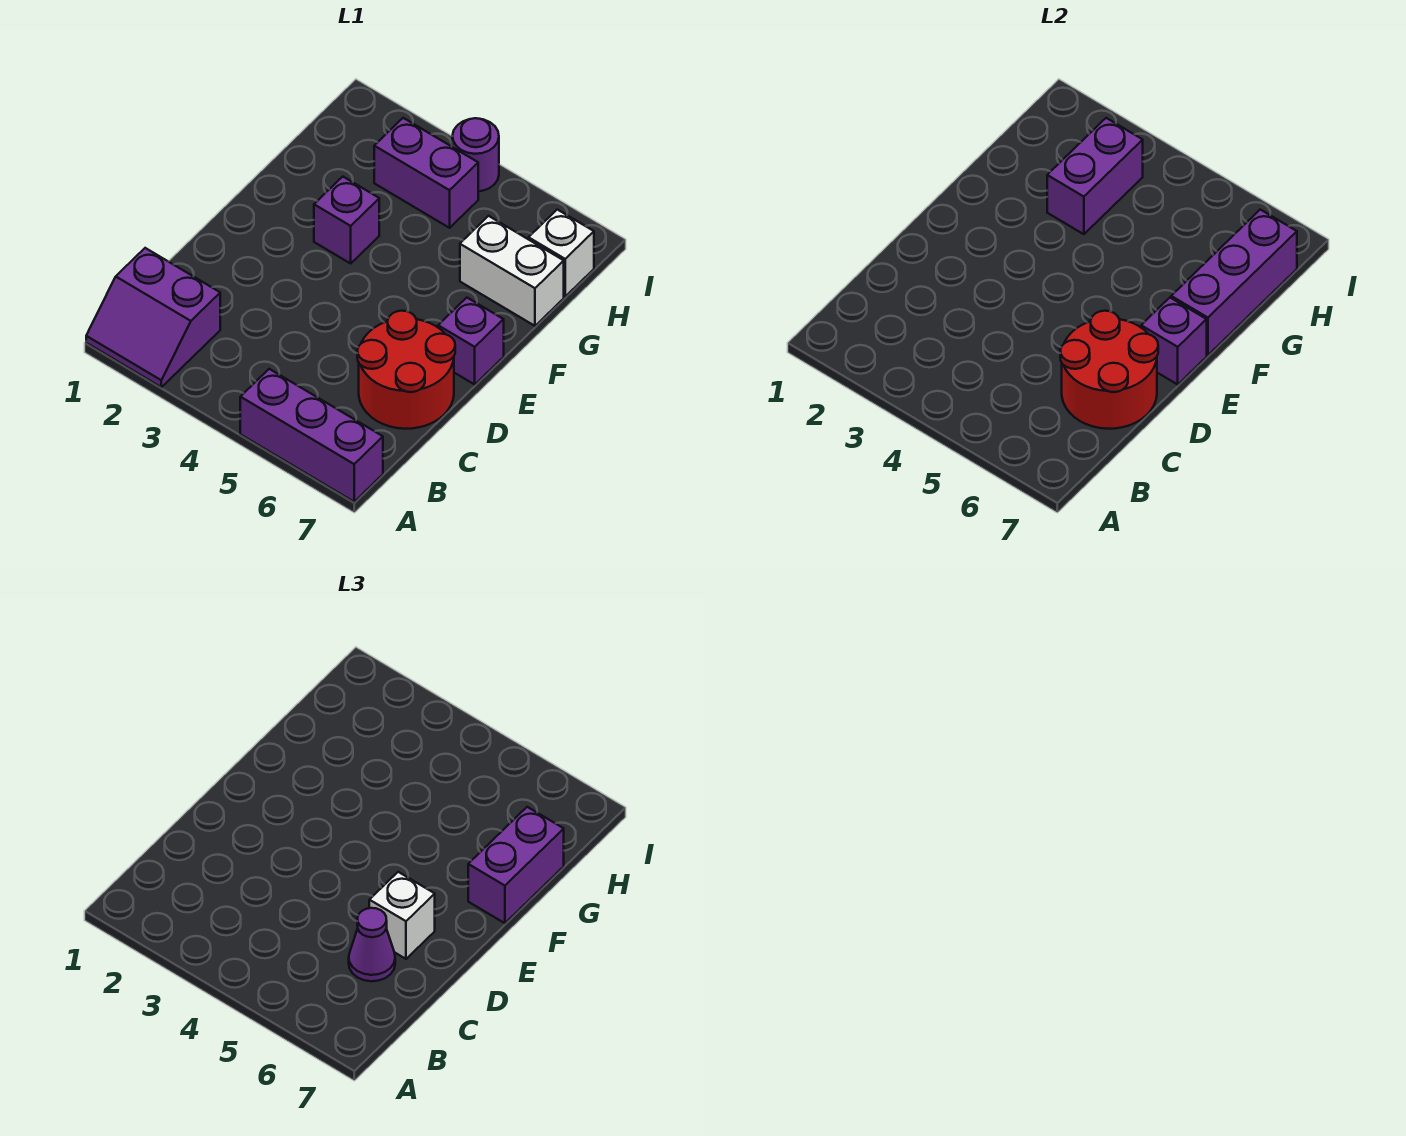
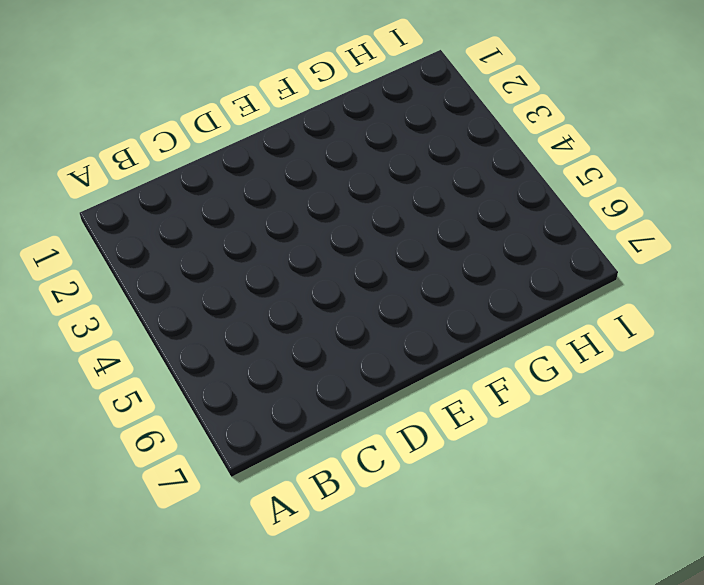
none -> purple slope A1:B2 level 1 top B
none -> purple brick A5:A7 level 1
none -> red round brick C6:D7 level 1

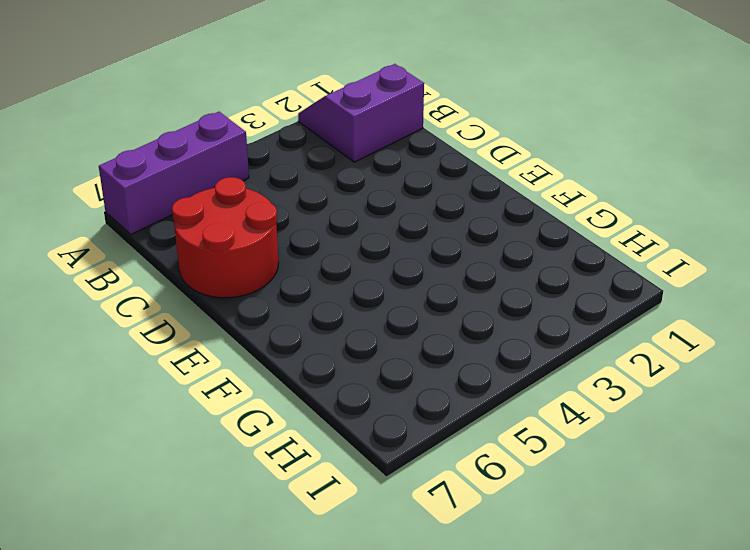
none -> purple brick E7 level 1
none -> purple brick F3 level 1
none -> white brick G6:G7 level 1

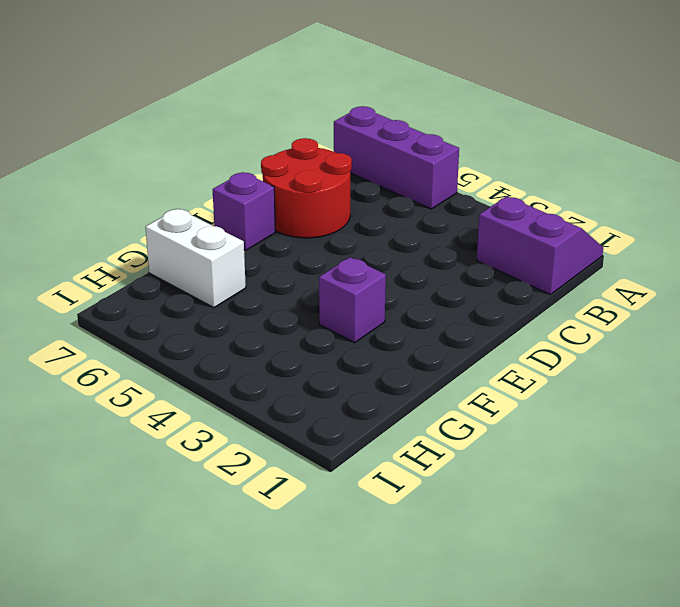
none -> purple brick H3:H4 level 1
none -> white brick H7 level 1
none -> purple round brick I4 level 1

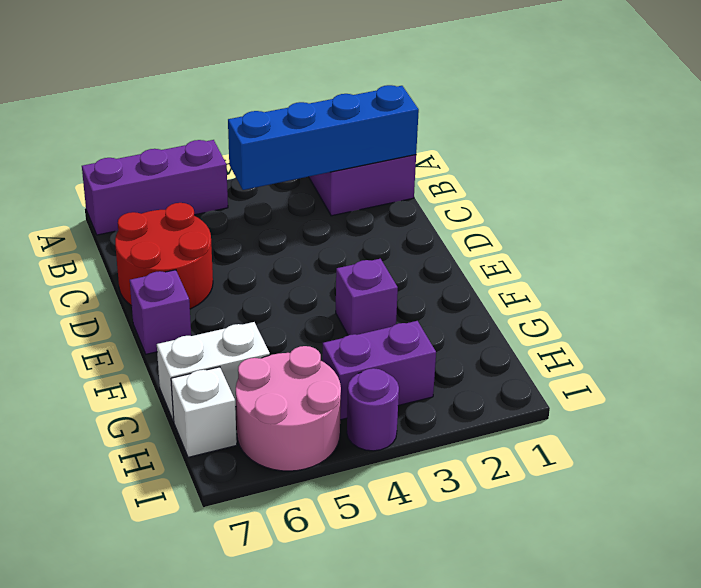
blue brick B1:B4 level 2 -> none
pink round brick H5:I6 level 1 -> none
none -> red round brick C6:D7 level 2
none -> purple brick E7 level 2
none -> purple brick F7:H7 level 2

